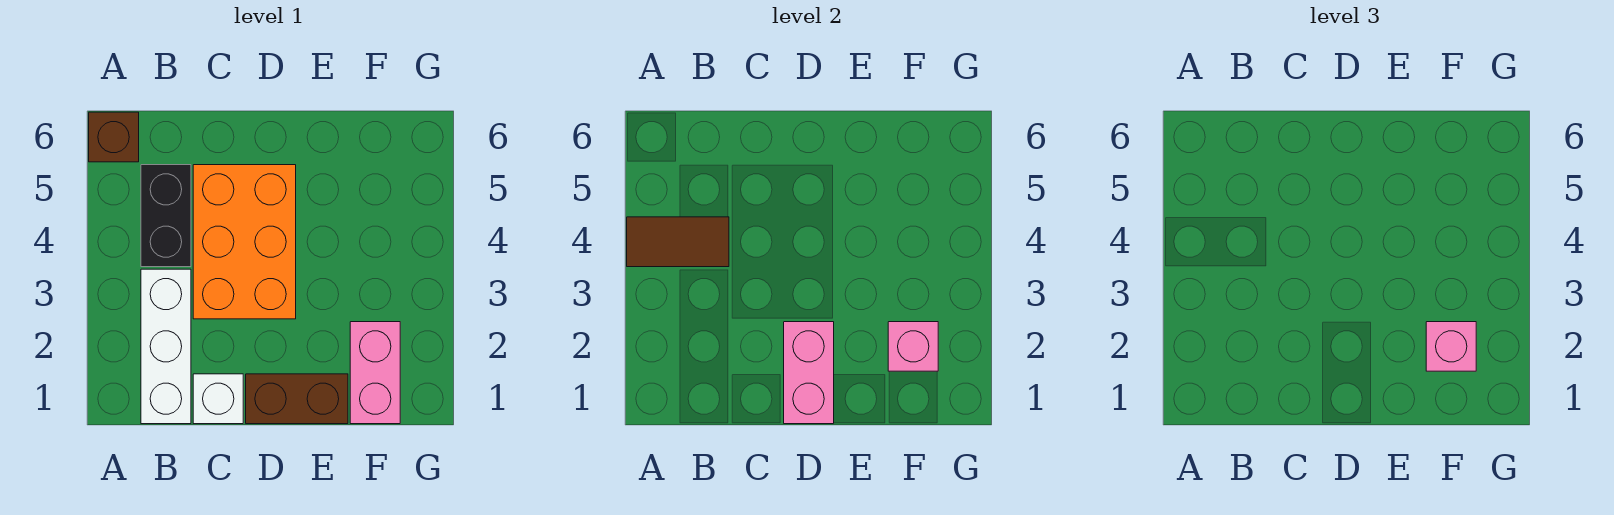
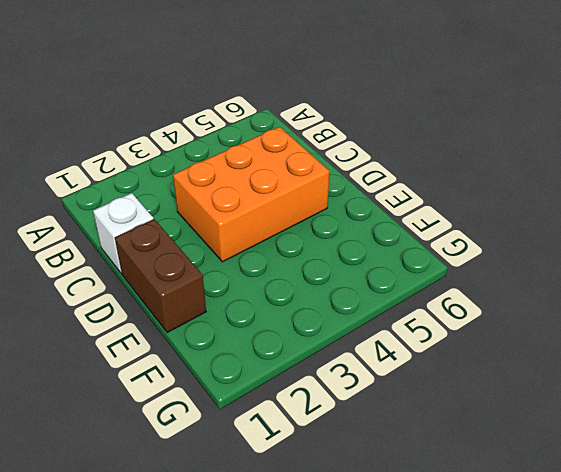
none -> brown brick A6 level 1
none -> white brick B1:B3 level 1

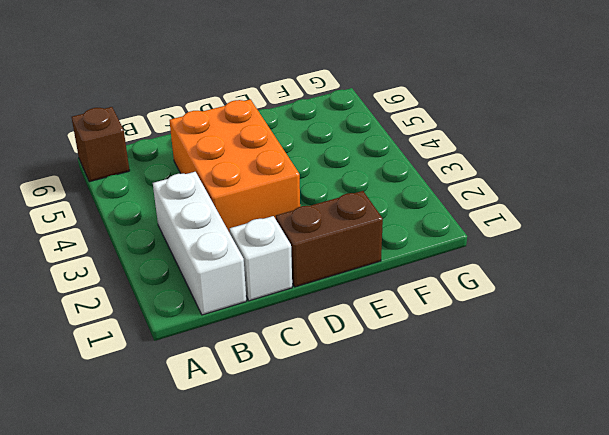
none -> black brick B4:B5 level 1
none -> pink brick F1:F2 level 1

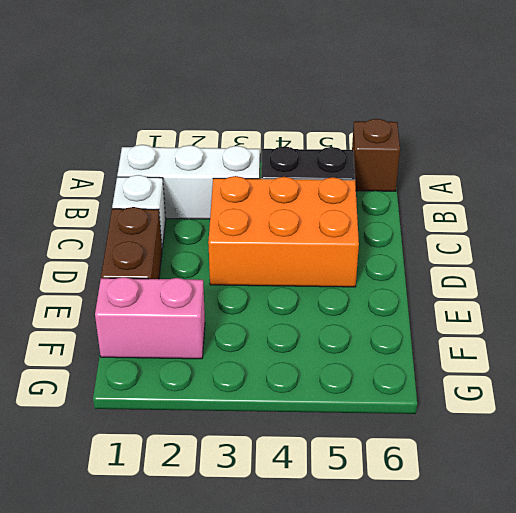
none -> brown tile A4:B4 level 2
none -> pink brick D1:D2 level 2

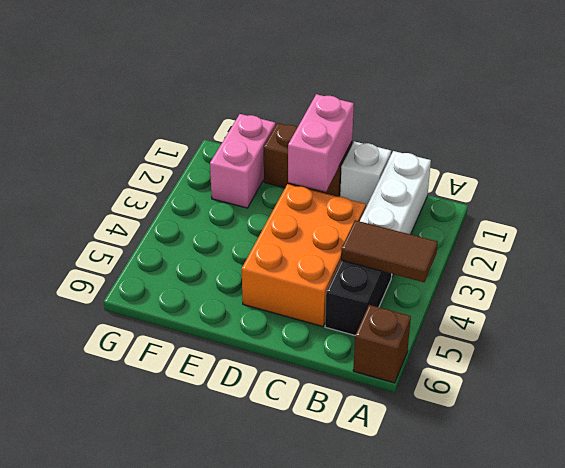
none -> pink brick F2 level 2
none -> pink brick F2 level 3

